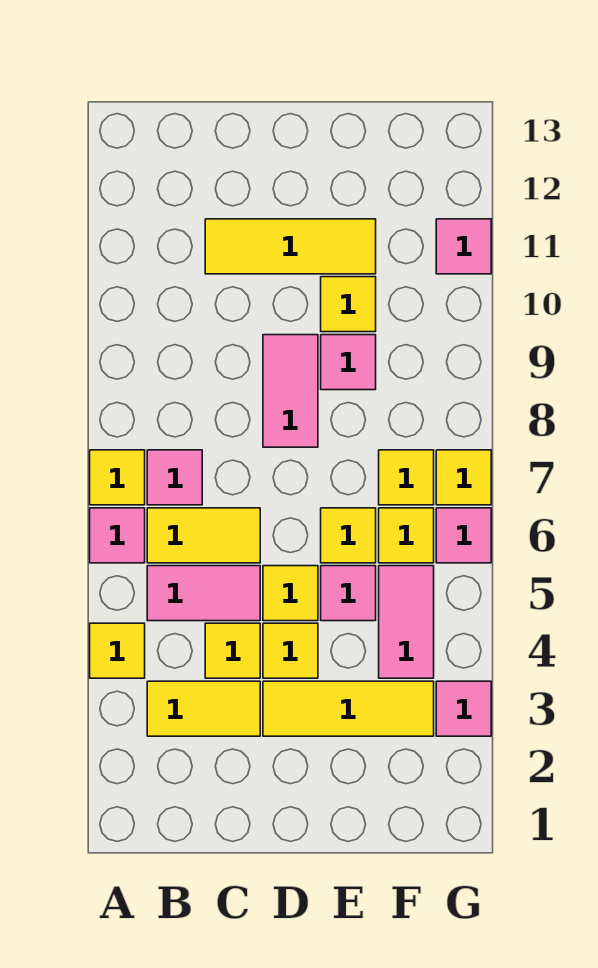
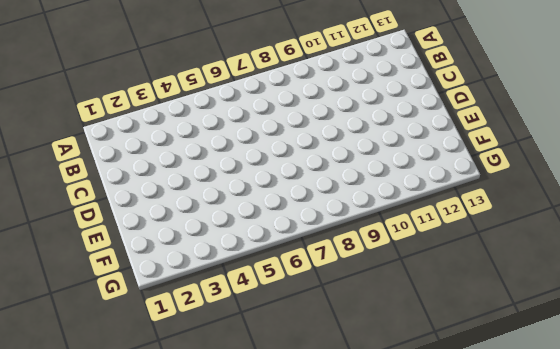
none -> yellow tile A4 level 1
none -> pink tile A6 level 1
none -> yellow tile A7 level 1

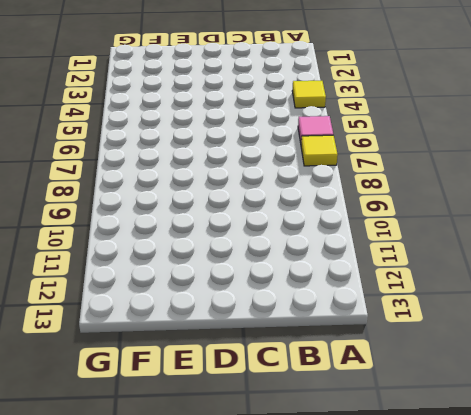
none -> yellow tile B3:C3 level 1
none -> pink tile B5:C5 level 1
none -> yellow tile B6:C6 level 1

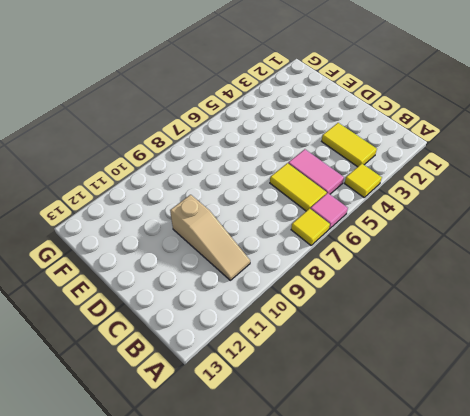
tan slope B10:D10 level 1 top D -> none
none -> pink tile B7 level 1
none -> yellow tile C4 level 1
none -> yellow tile C11:E11 level 1

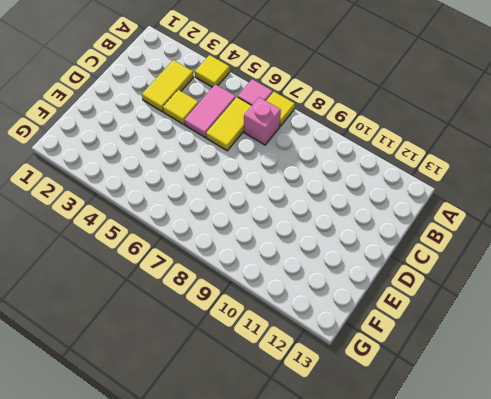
pink brick B7 level 1 -> pink tile B7 level 1
none -> yellow tile C11:E11 level 1
none -> yellow tile D3:F3 level 1
none -> yellow tile D4 level 1

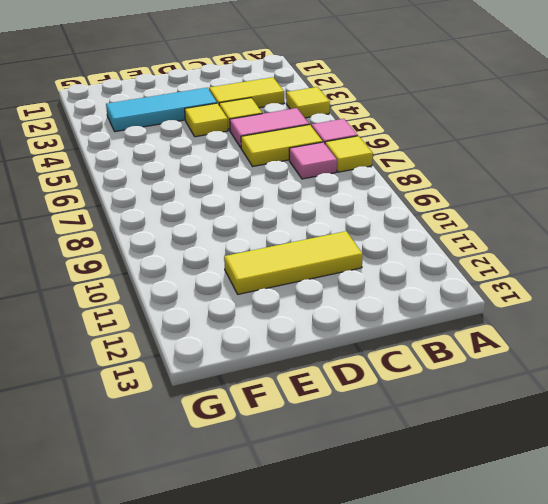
cyan tile D3:F3 level 1 -> yellow tile D3:F3 level 1
none -> yellow tile D5 level 1
none -> pink tile D8:D9 level 1
none -> pink tile E5 level 1

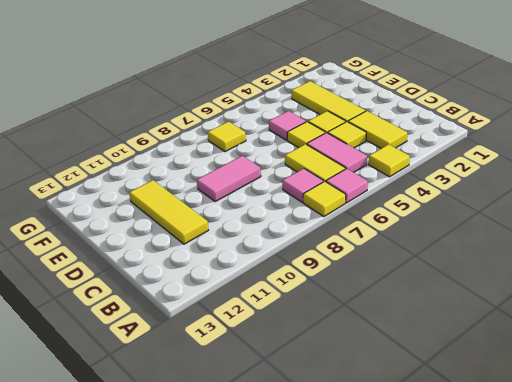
none -> yellow tile E6 level 1
none -> pink tile E9 level 1
none -> yellow tile E10 level 1

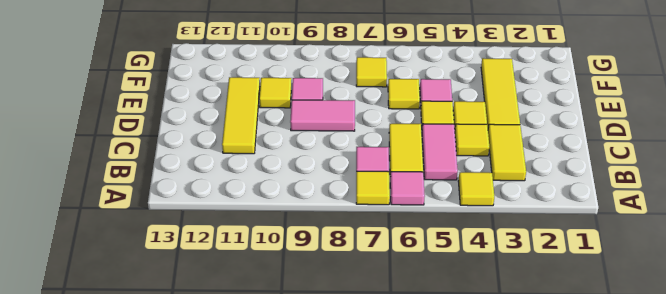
none -> pink tile F4:F5 level 1
none -> yellow tile F6 level 1
none -> pink tile G3 level 1

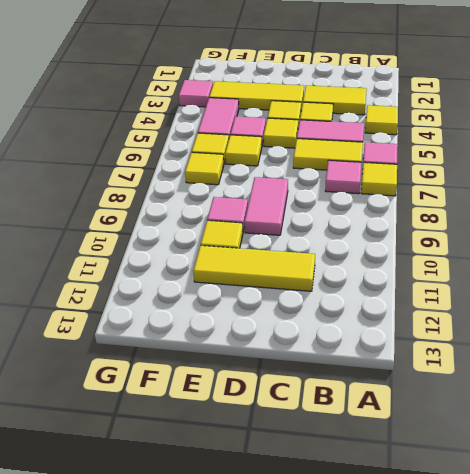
none -> pink tile G6 level 1
none -> yellow tile G7 level 1
none -> pink tile G11 level 1

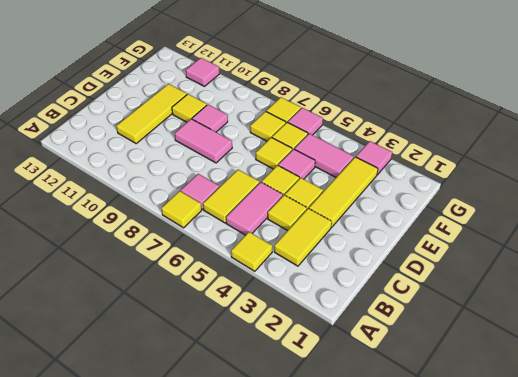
none -> pink tile A6 level 1

